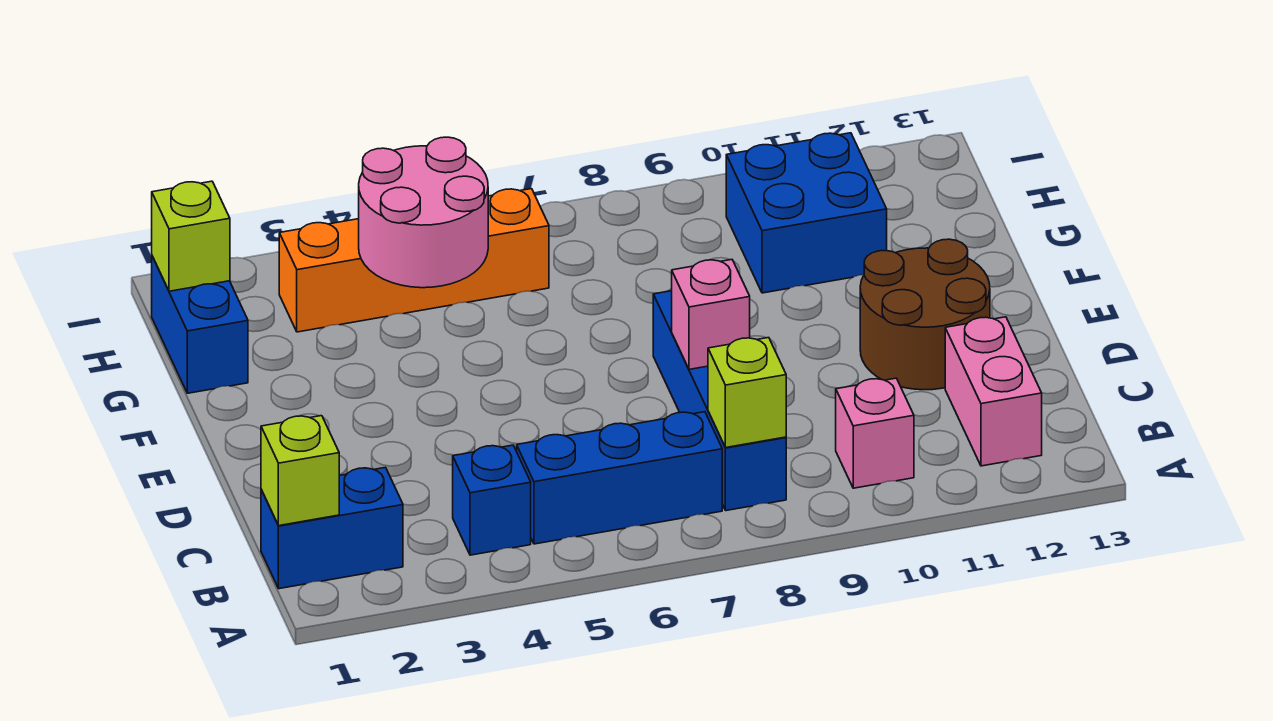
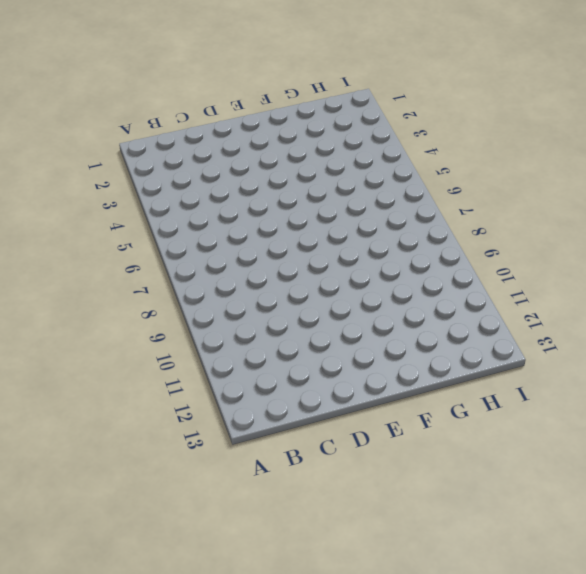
none -> blue brick B1:B2 level 1
none -> blue brick B4 level 1
none -> blue brick B5:B7 level 1

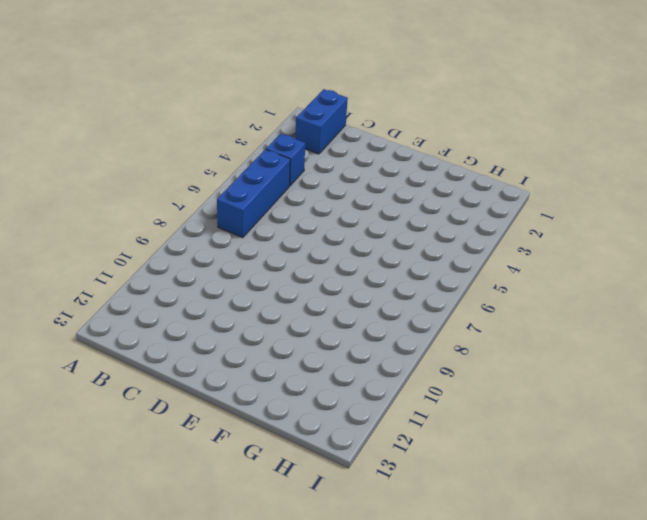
none -> blue brick B8:E8 level 1
none -> pink brick B10 level 1
none -> pink brick B12:C12 level 1

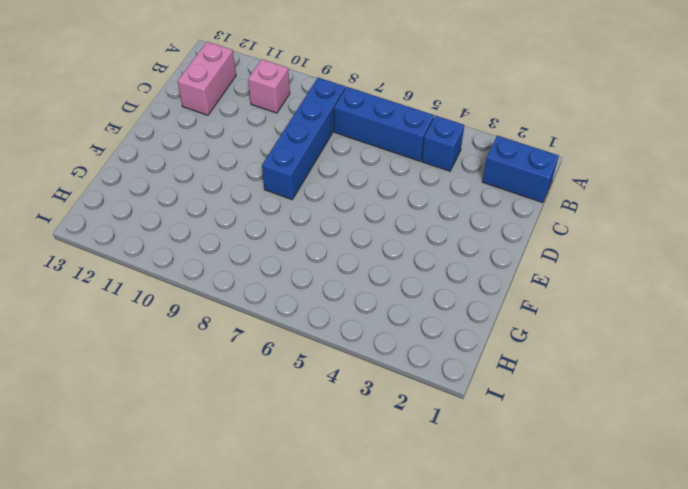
none -> brown round brick D11:E12 level 1
none -> blue brick G1:H1 level 1
none -> blue brick G10:H11 level 1

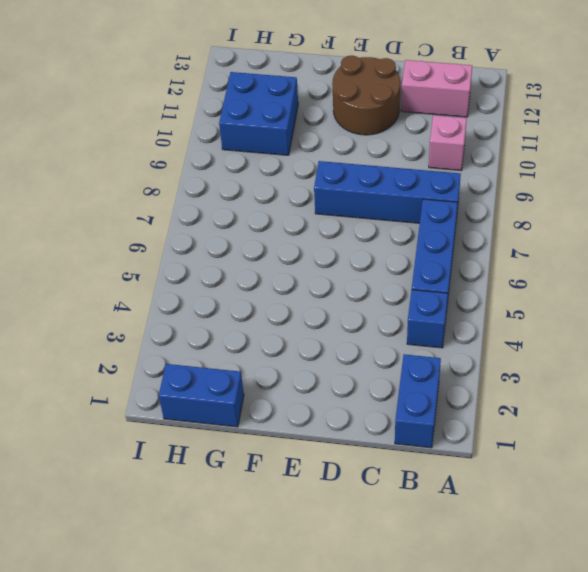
none -> orange brick H3:H6 level 1
none -> lime brick B1 level 2
none -> lime brick B8 level 2

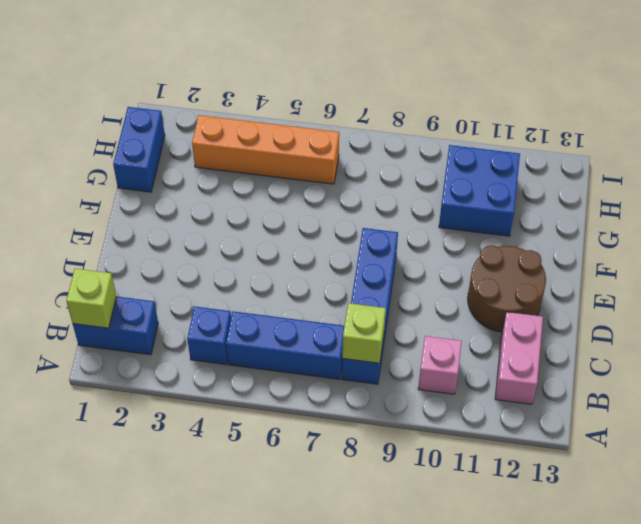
none -> pink brick D8 level 2
none -> pink round brick G4:H5 level 2
none -> lime brick H1 level 2

